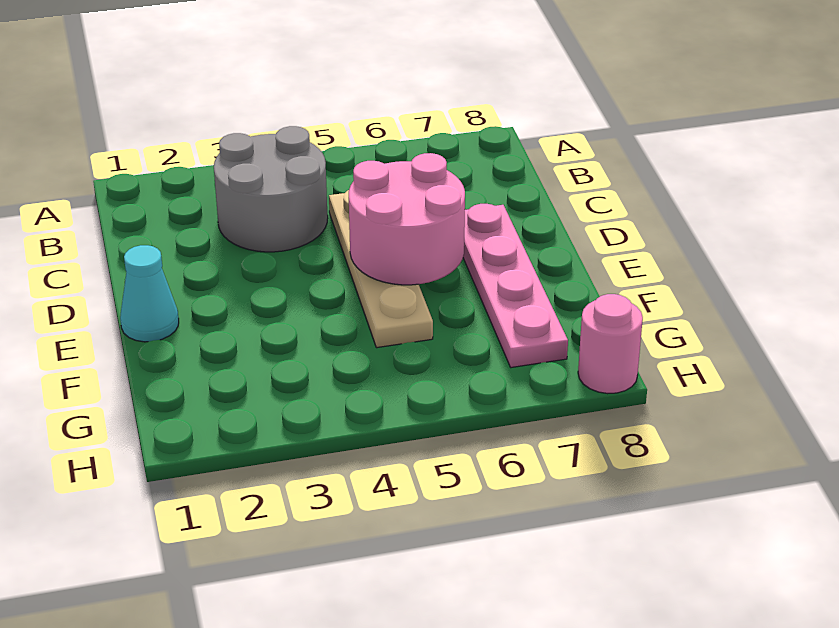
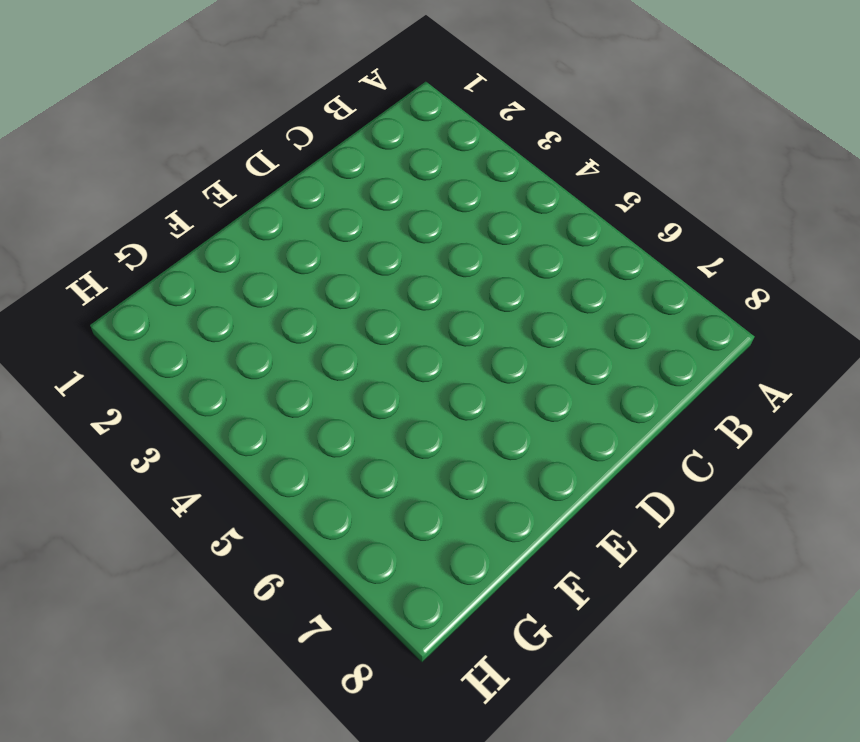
none -> grey round brick B3:C4 level 1
none -> tan plate C5:F5 level 1

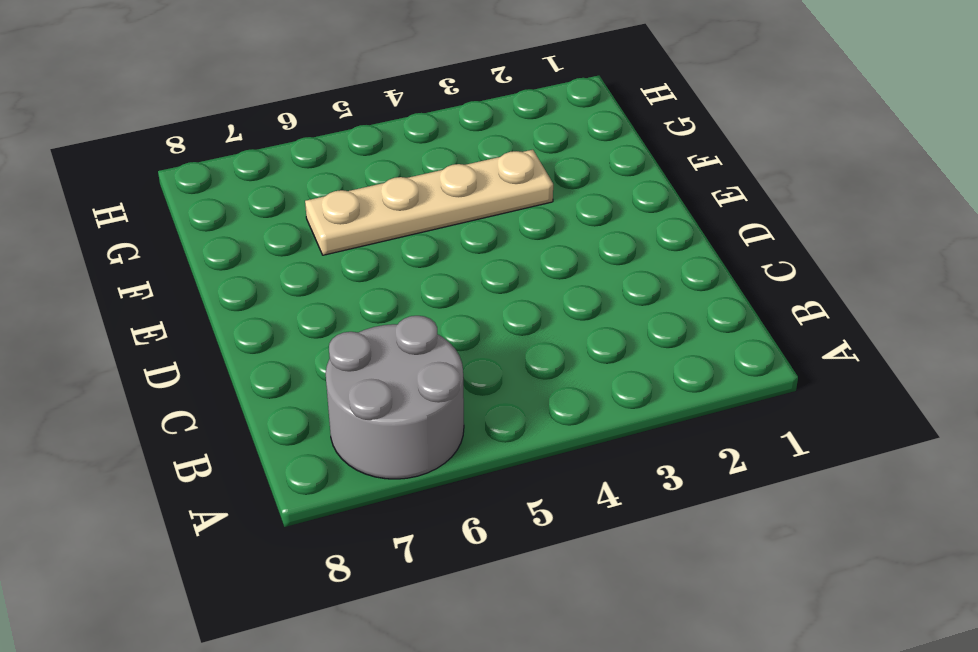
grey round brick A6:B7 level 1 -> grey round brick B3:C4 level 1
tan plate F3:F6 level 1 -> tan plate C5:F5 level 1
none -> pink plate D7:G7 level 1
none -> cyan cone E1 level 1

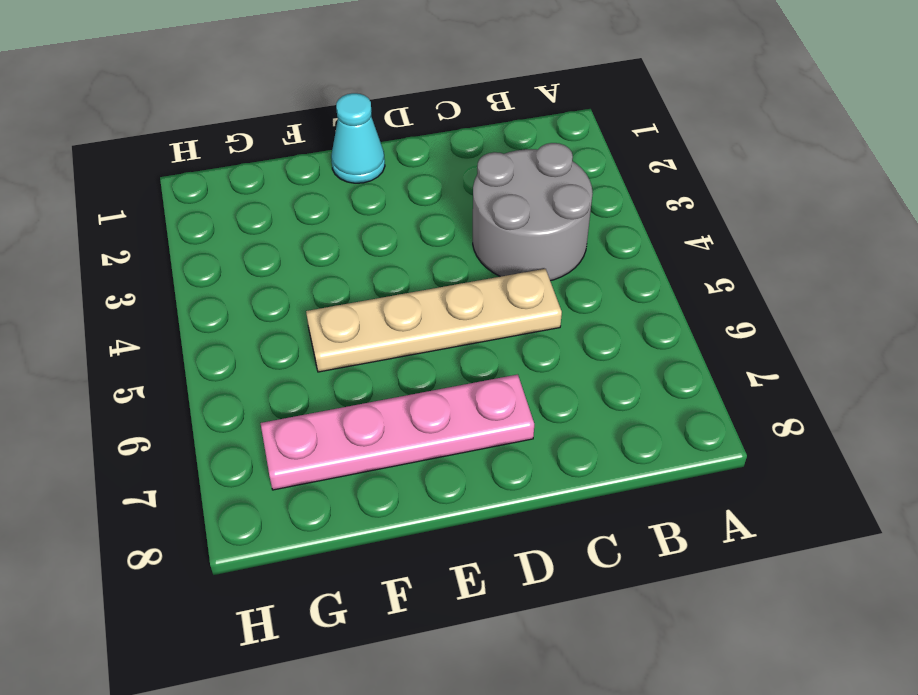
none -> pink round brick H8 level 1
none -> pink round brick D5:E6 level 2

